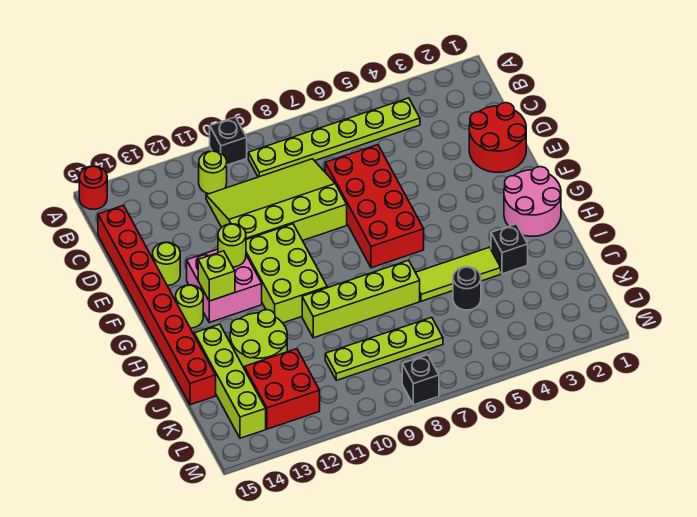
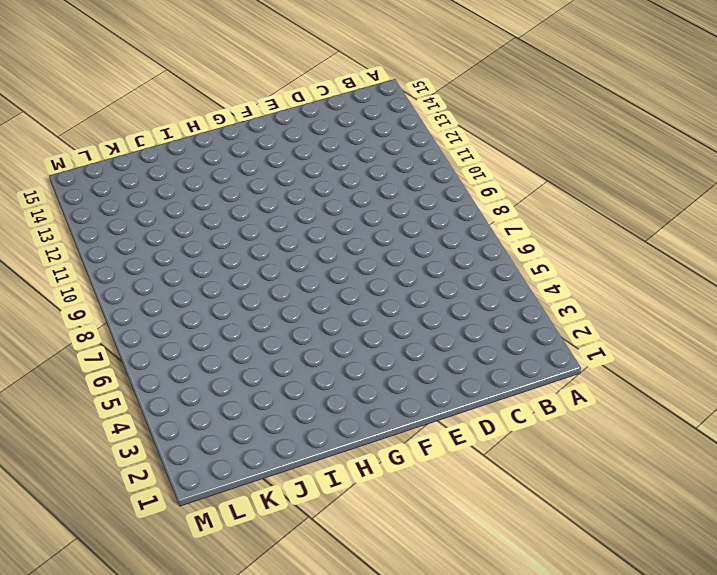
none -> black brick A10 level 1
none -> red round brick A15 level 1
none -> lime plate B4:B9 level 1

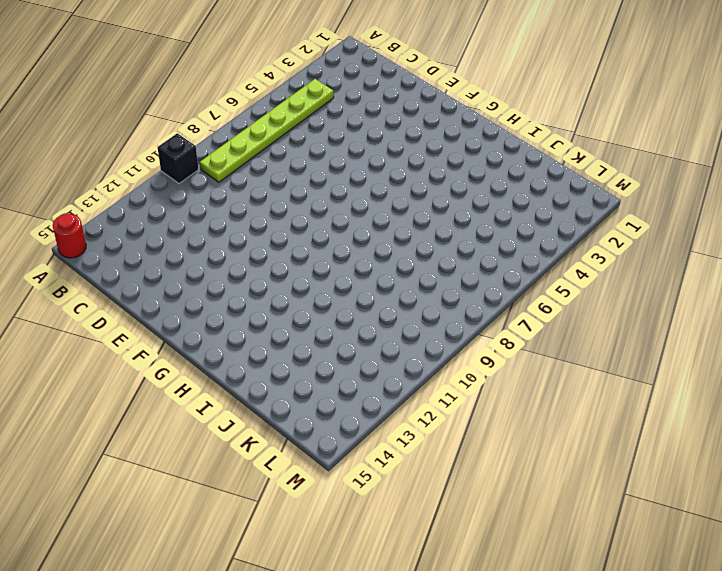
none -> lime round brick B11 level 1
none -> lime slope C8:E11 level 1 top E
none -> red brick C15:J15 level 1

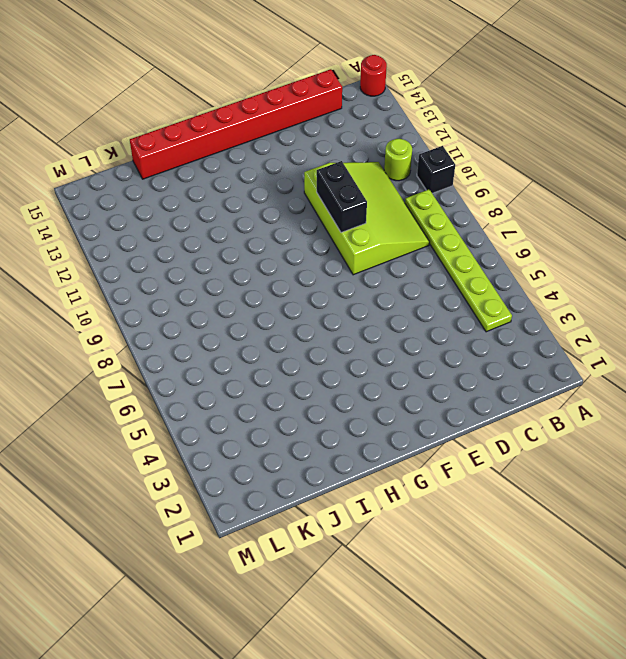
black brick E9:E10 level 2 -> none
none -> red round brick D1:E2 level 1
none -> red brick D6:G7 level 1
none -> lime round brick E14 level 1

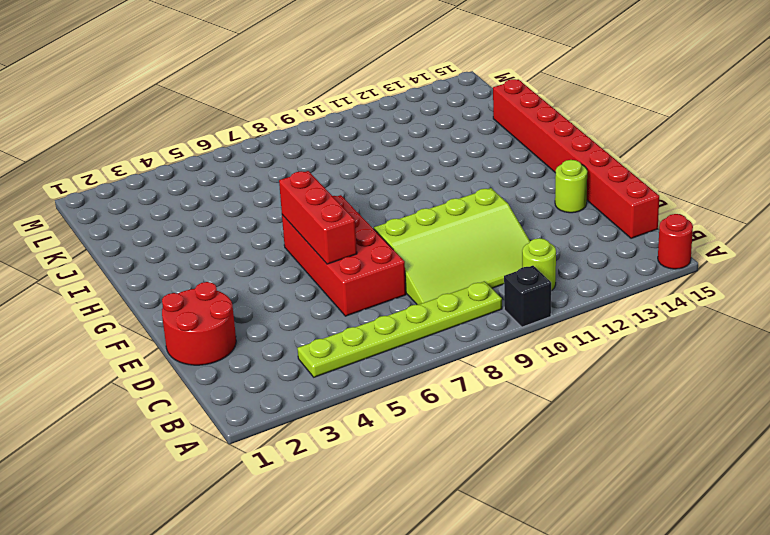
red brick E6:G6 level 2 -> none
none -> lime brick F10:H11 level 1
none -> pink brick F12:G13 level 1
none -> pink round brick G1:H2 level 1

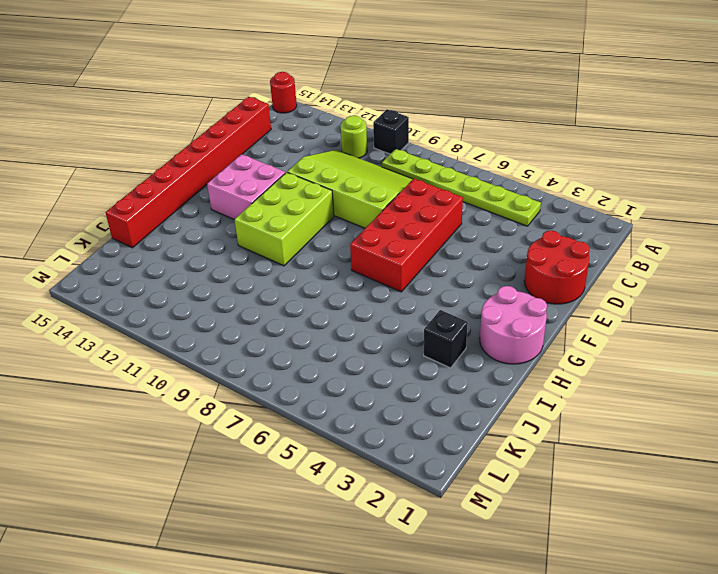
none -> lime round brick E14 level 1
none -> lime round brick G14 level 1
none -> lime tile I4:I6 level 1

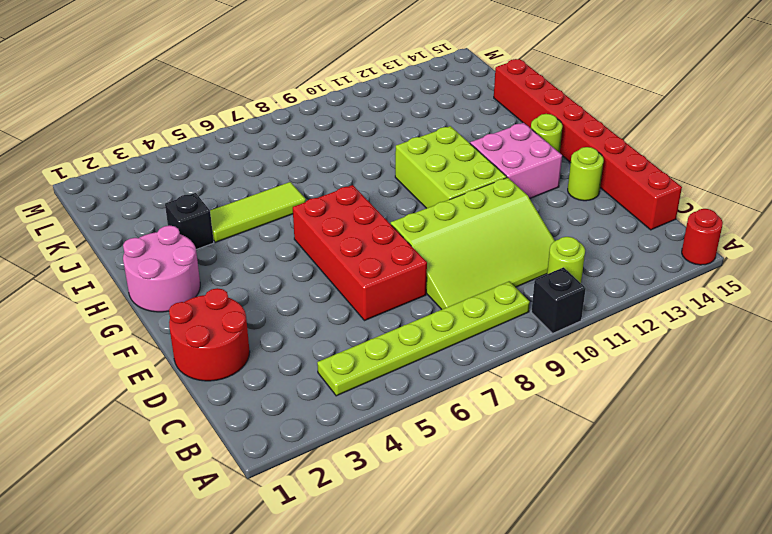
none -> lime brick I7:I10 level 1
none -> lime round brick I12:J13 level 1
none -> lime brick I14:L14 level 1

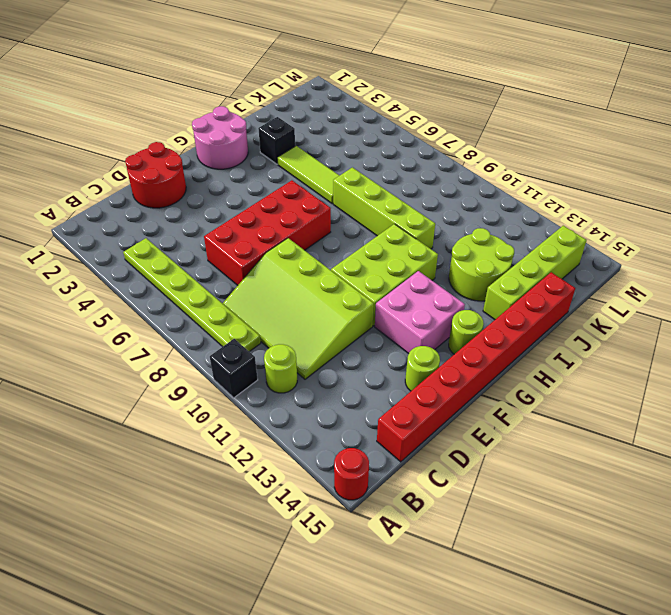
none -> black round brick J5 level 1
none -> lime plate K7:K10 level 1
none -> red brick K12:L13 level 1

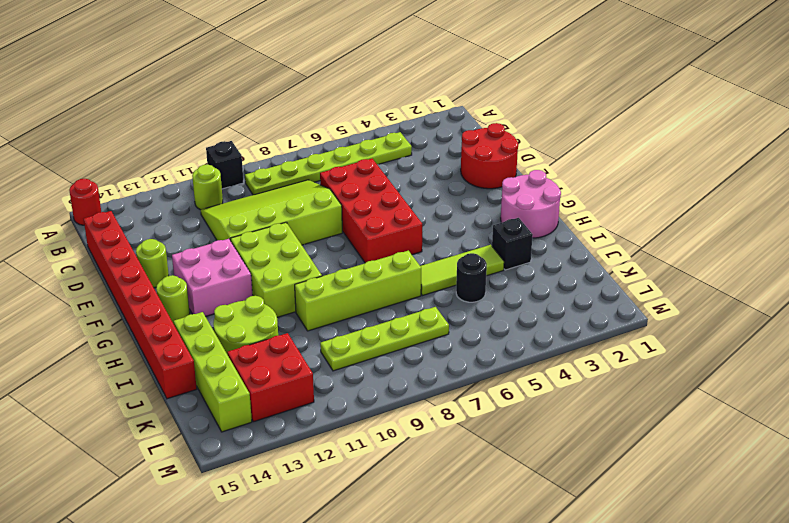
none -> black brick M8 level 1
none -> lime round brick F12 level 2
none -> lime brick G13 level 2

